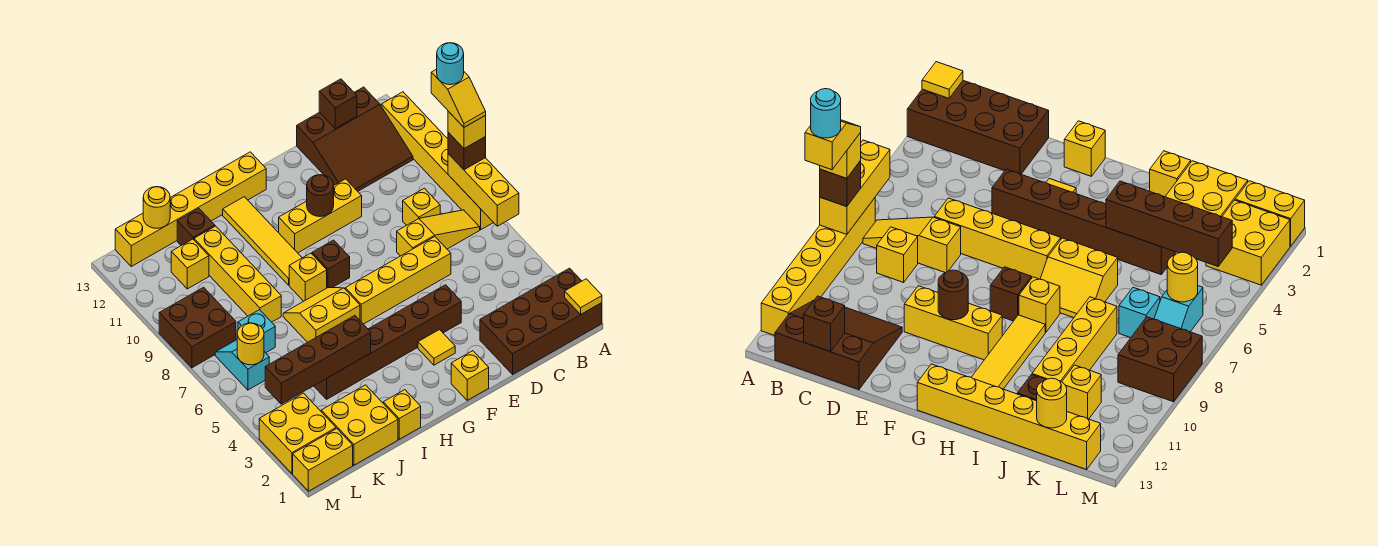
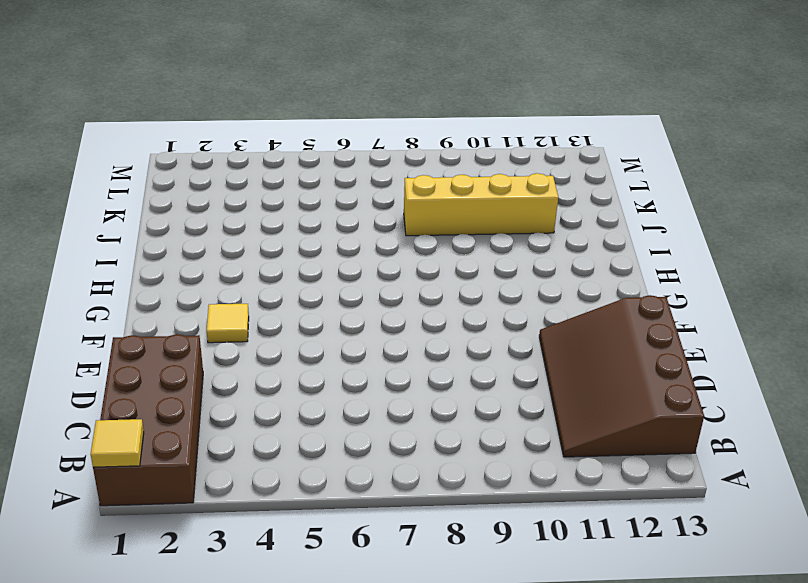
brown slope B11:E13 level 1 top 13 -> brown slope B11:D13 level 1 top 13
none -> yellow brick A7:A12 level 1
none -> yellow slope B7:D7 level 1 top D
none -> yellow brick C8 level 1
none -> yellow brick D6:G6 level 1

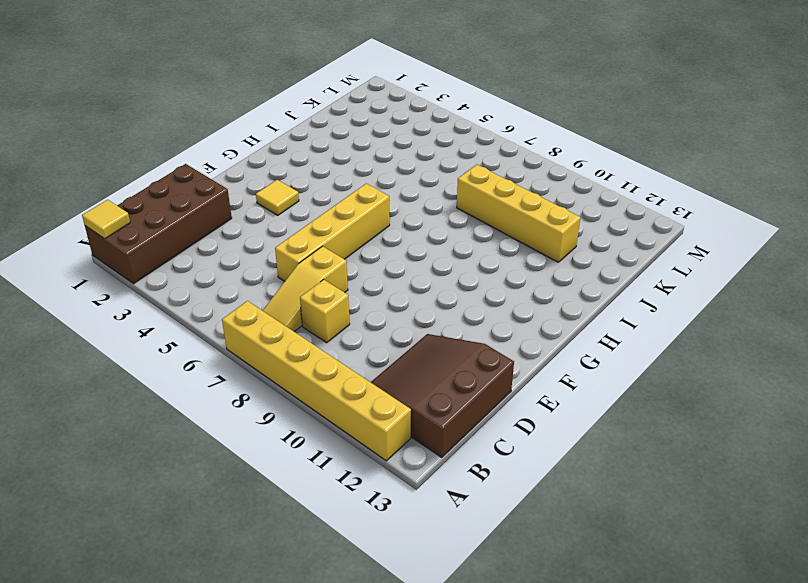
none -> brown brick E4:J4 level 1
none -> yellow brick E10:G10 level 1
none -> yellow brick F1 level 1
none -> brown brick G8 level 1

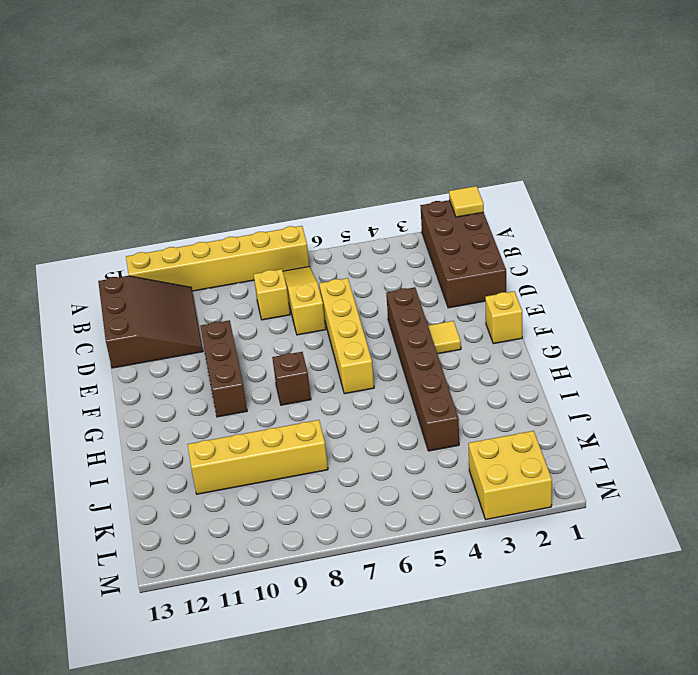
brown brick E10:G10 level 1 -> yellow brick E10:G10 level 1
none -> yellow brick G13:L13 level 1
none -> yellow slope H6:I7 level 1 top 6
none -> yellow brick H8 level 1
none -> yellow tile H9:H12 level 1

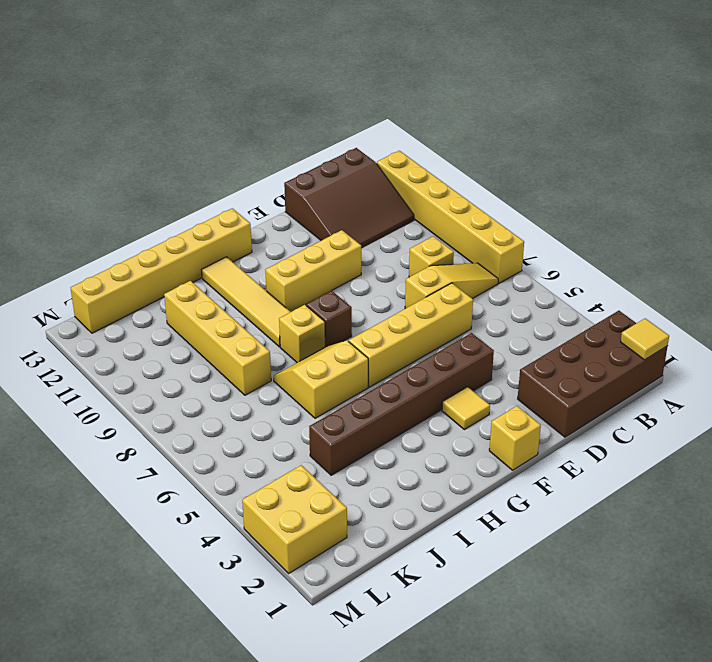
none -> yellow brick I1 level 1
none -> yellow brick J1:K2 level 1
none -> brown brick J12 level 1
none -> cyan brick K7 level 1

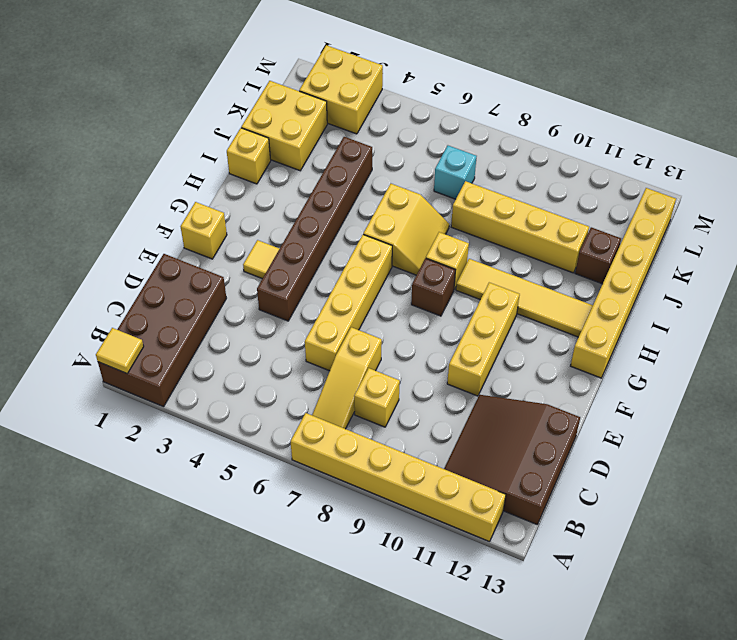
none -> yellow brick K11 level 1
none -> yellow brick L1:M1 level 1
none -> cyan slope L6:L7 level 1 top 6
none -> brown brick L8:M9 level 1

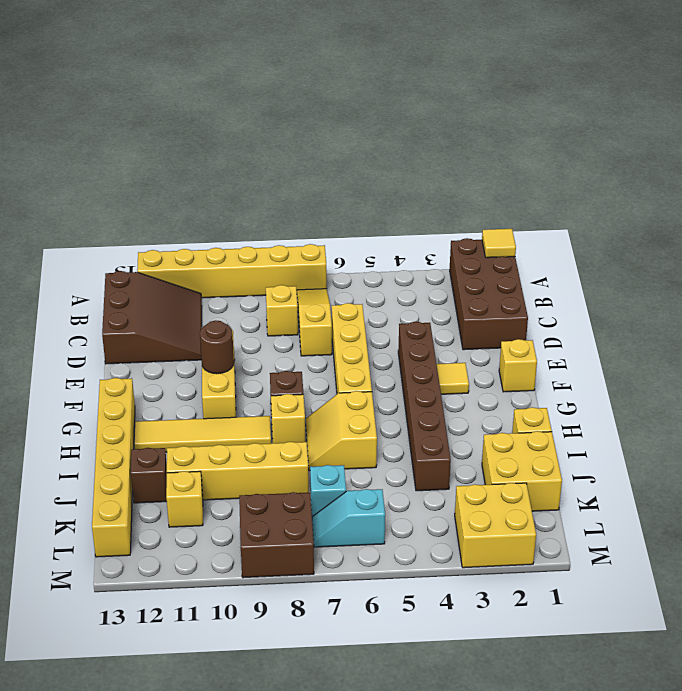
none -> yellow brick L1:M1 level 1
none -> yellow brick A6:A8 level 2
none -> brown brick C13 level 2
none -> brown brick I4:L4 level 2

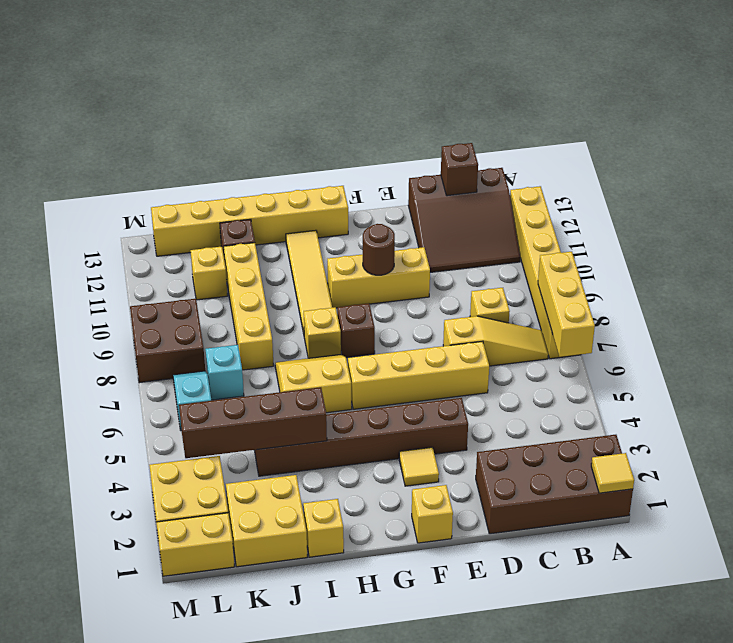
none -> yellow round brick K13 level 2
none -> yellow round brick L6 level 2
none -> brown brick A8 level 3
none -> yellow brick A8 level 4

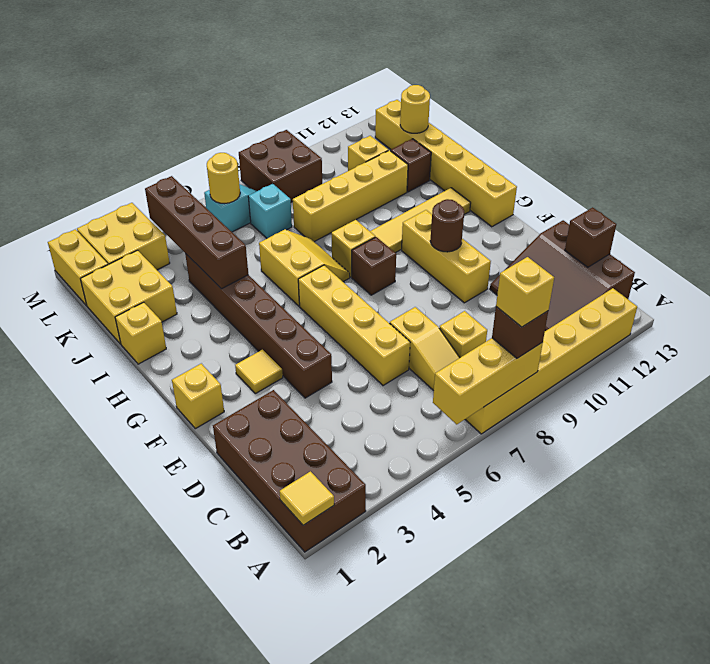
none -> yellow slope A8:A9 level 5 top 9
none -> cyan round brick A9 level 6

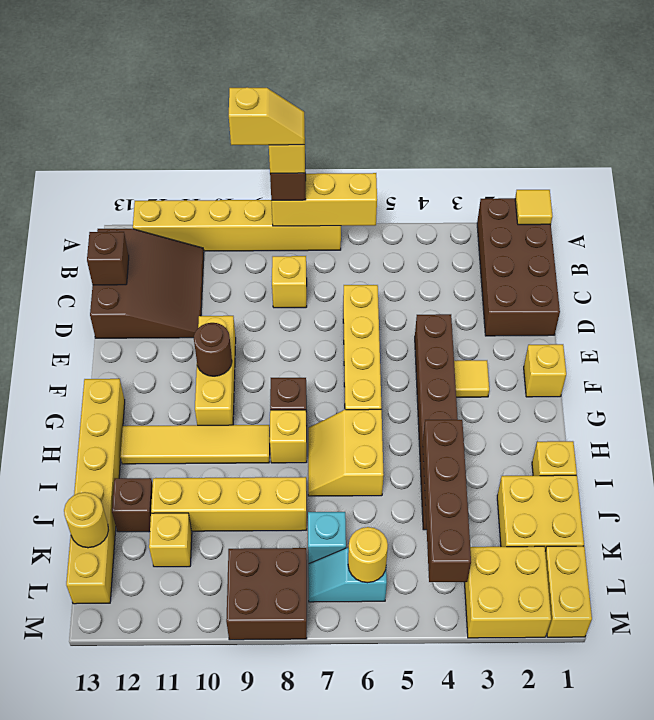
none -> yellow slope B7:D7 level 1 top D
none -> cyan round brick A9 level 6

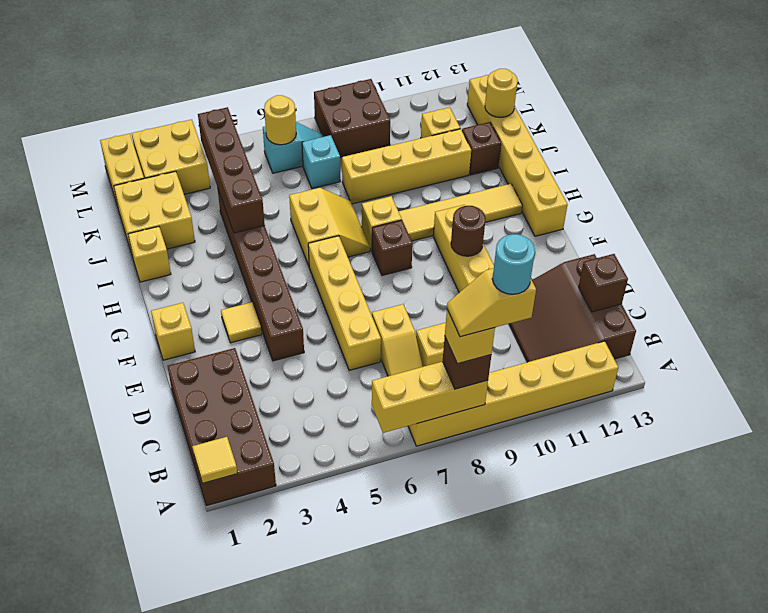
yellow slope C7:D7 level 1 top D -> yellow slope B7:D7 level 1 top D

